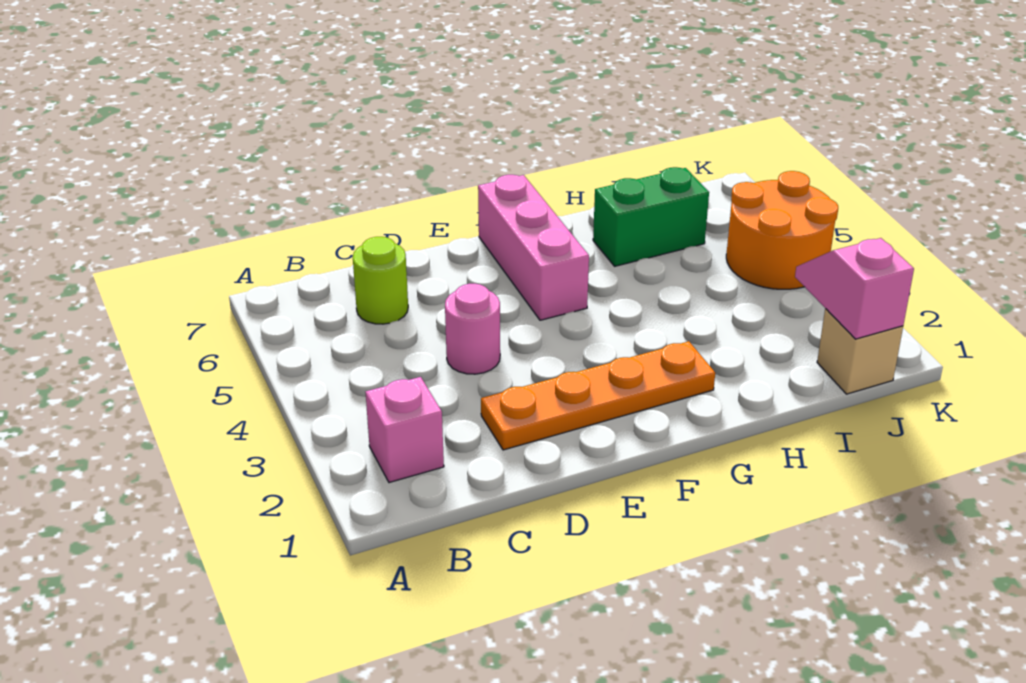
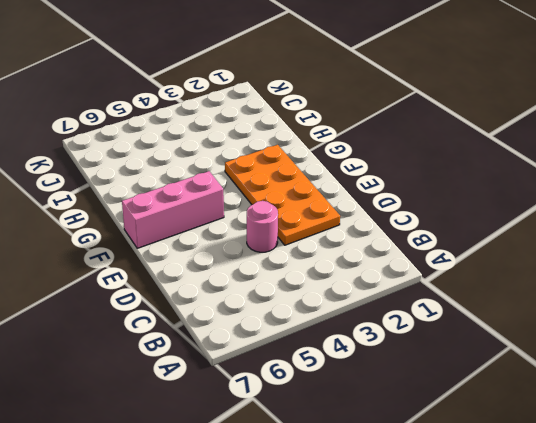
orange plate D2:G3 level 1 -> orange plate D2:G2 level 1
none -> pink brick B2 level 1
none -> lime round brick C6 level 1

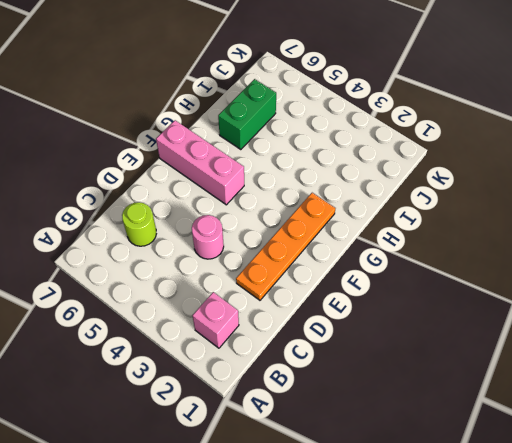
none -> tan brick J1 level 1
none -> orange round brick J4:K5 level 1

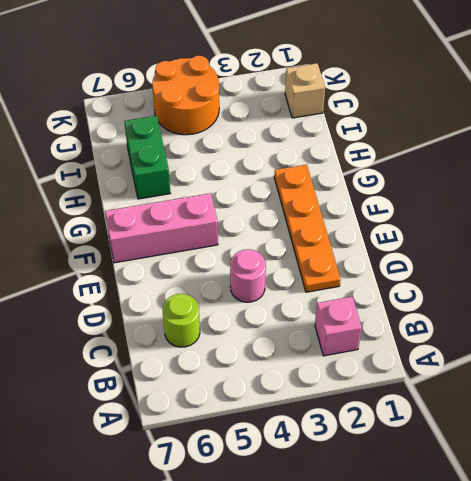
none -> pink slope J1:J2 level 2 top 1

